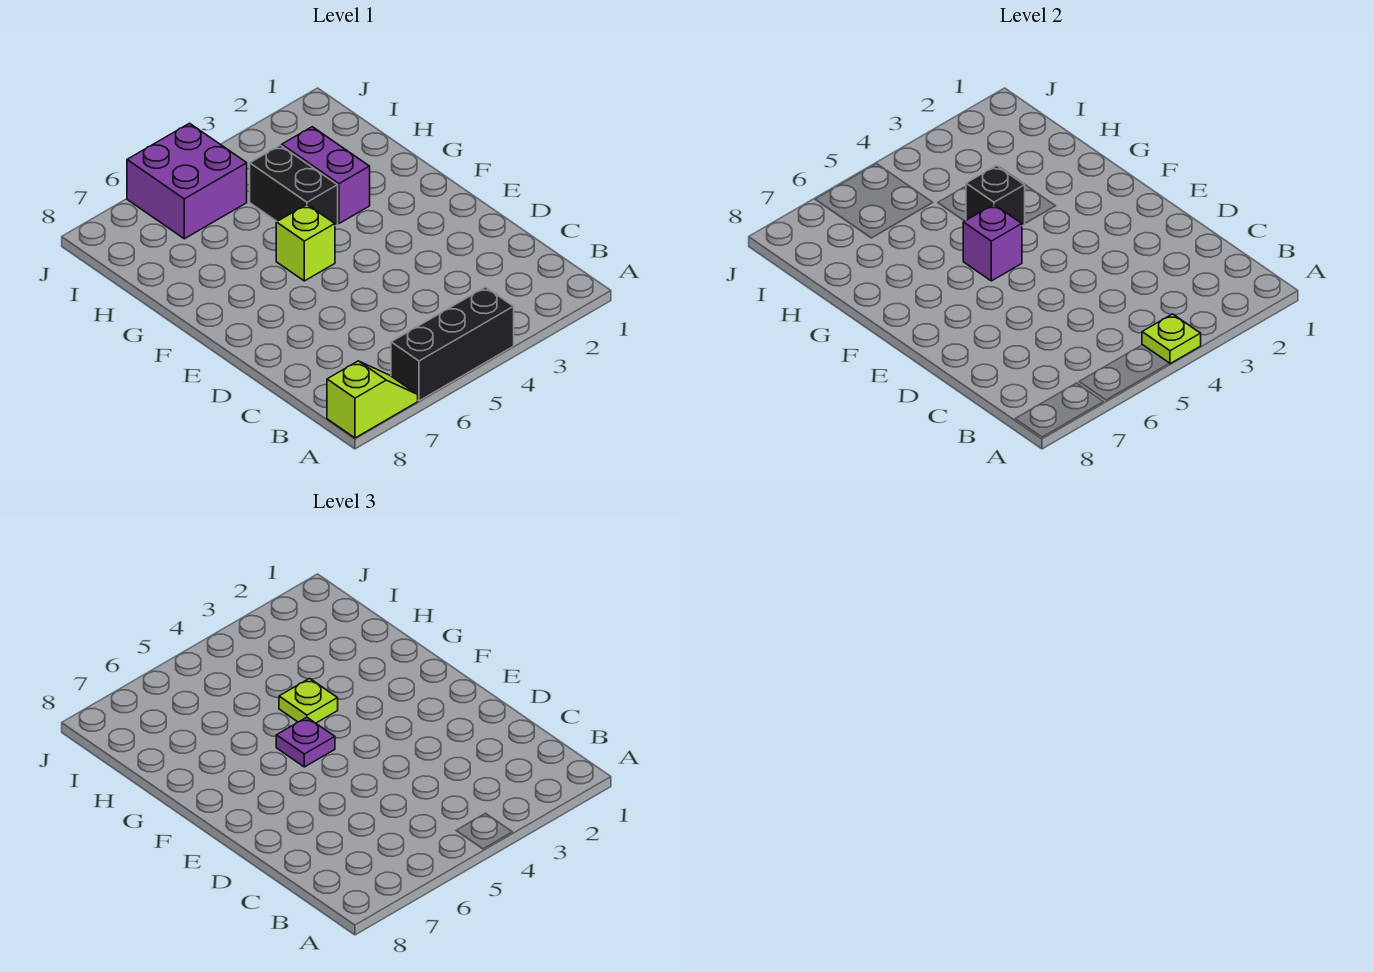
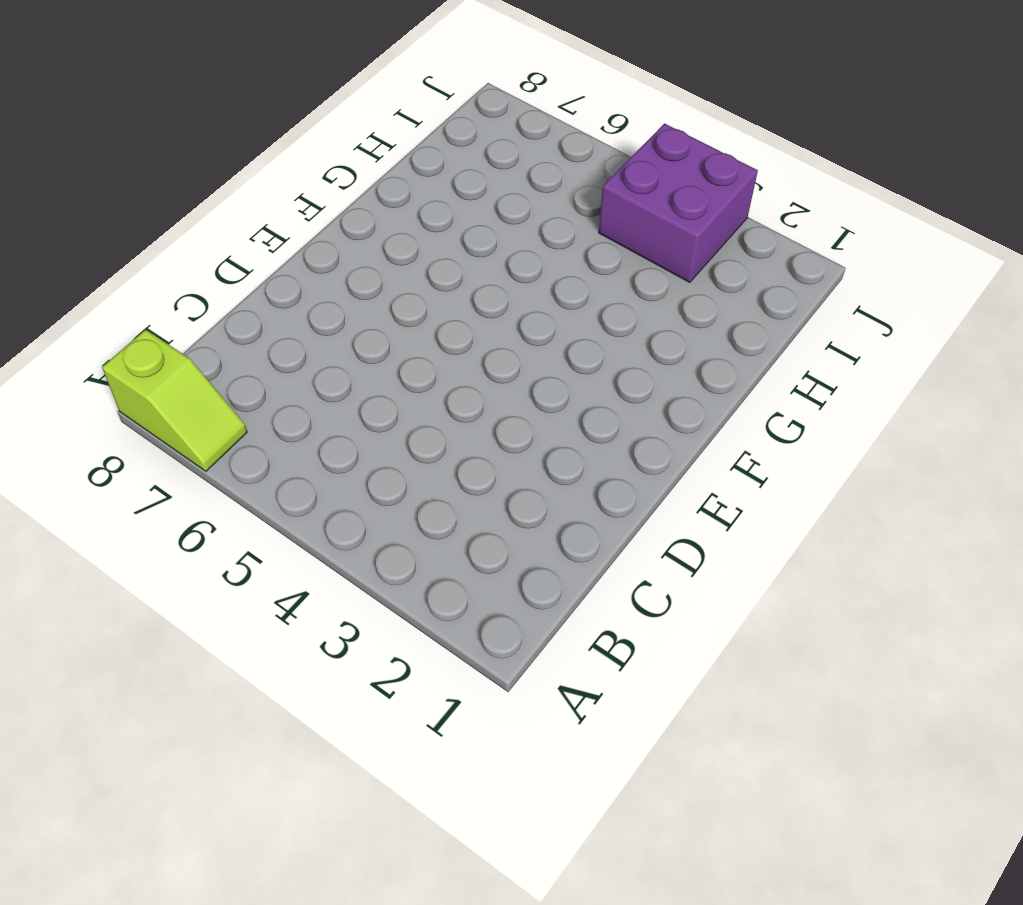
purple brick I3:J4 level 1 -> purple brick I5:J6 level 1
none -> black brick A4:A6 level 1
none -> lime brick F5 level 1

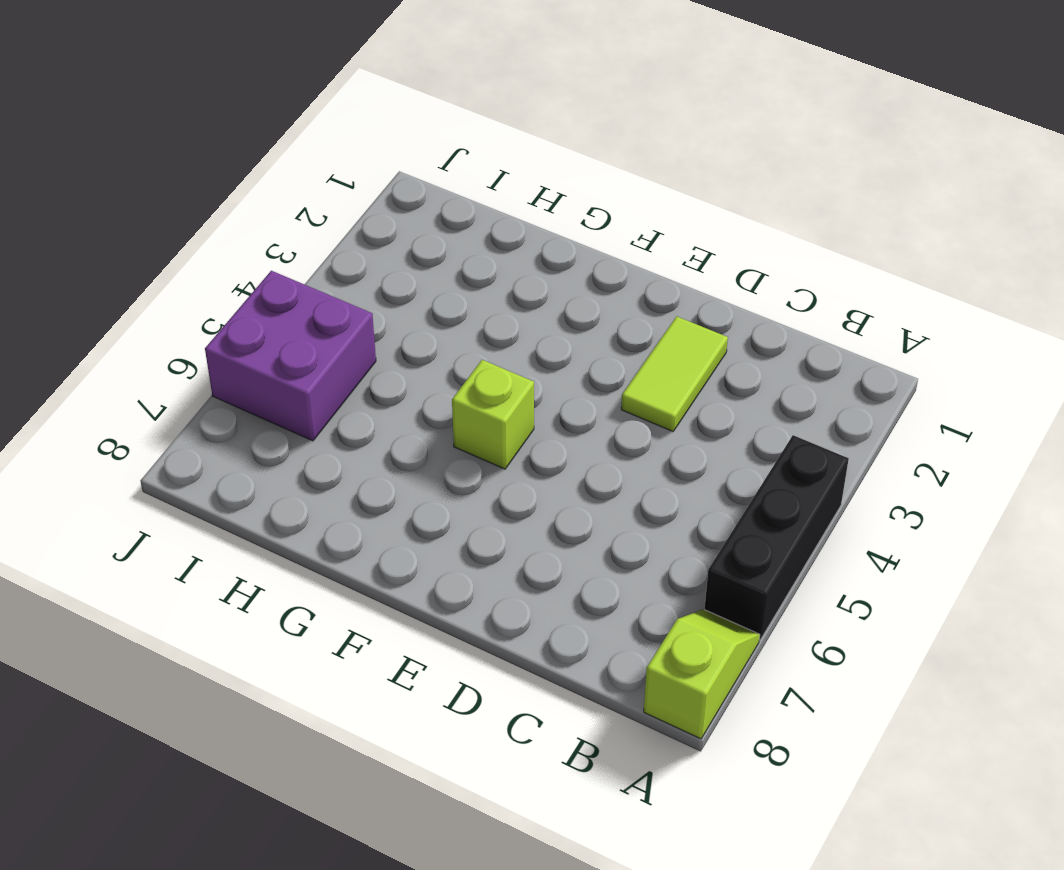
lime tile D2:D3 level 1 -> none
none -> purple brick G3:H3 level 1
none -> black brick G4:H4 level 1

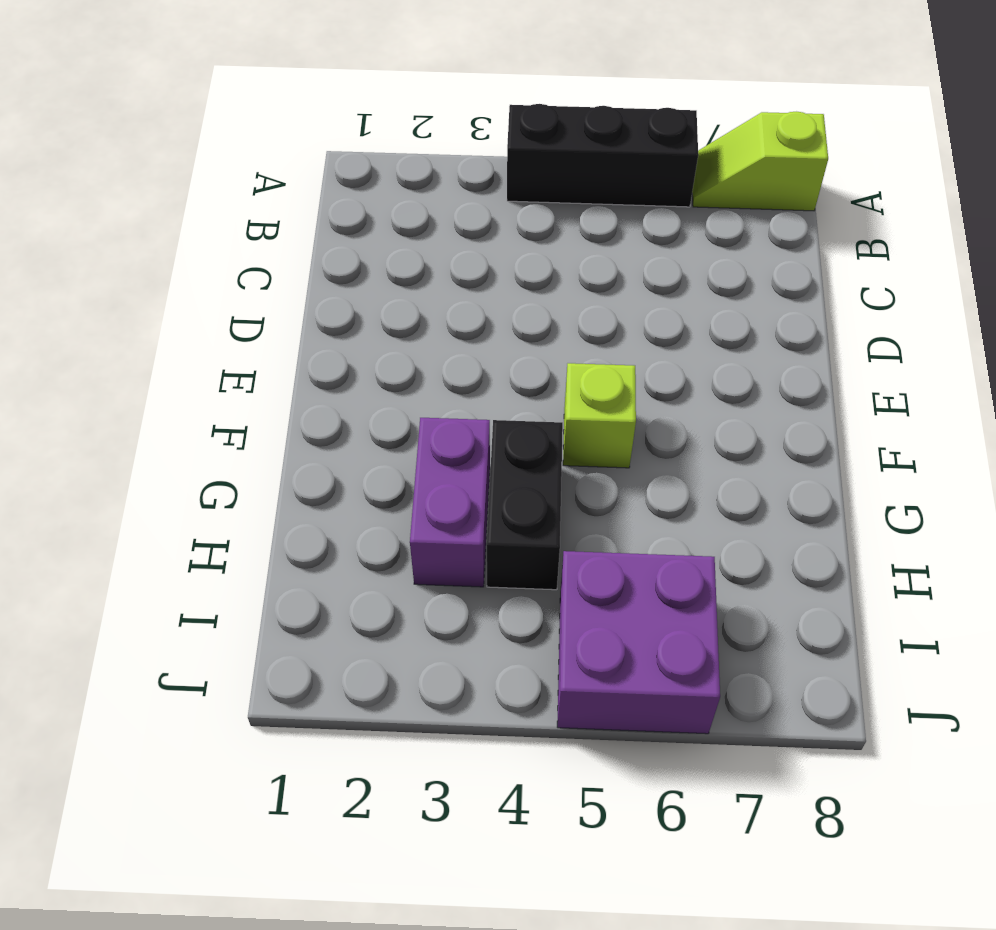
none -> lime plate A4 level 2
none -> purple brick F5 level 2

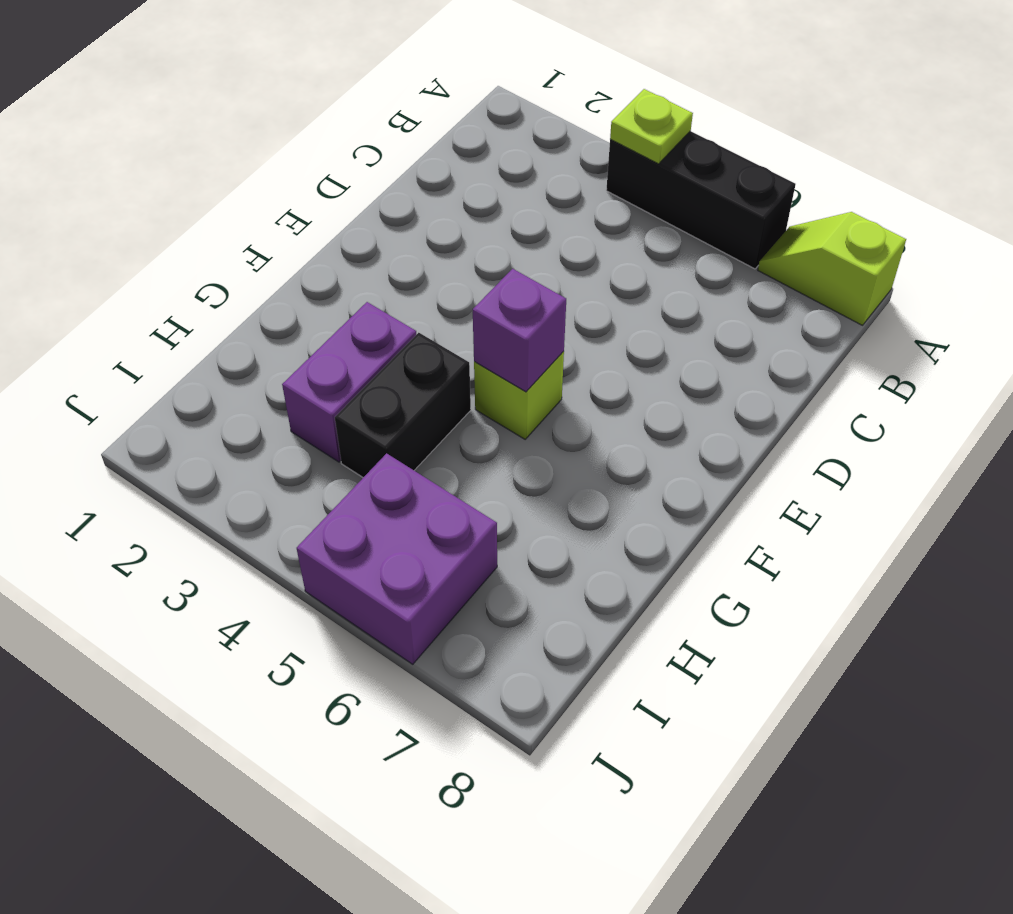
none -> black brick G4 level 2
none -> purple plate F5 level 3

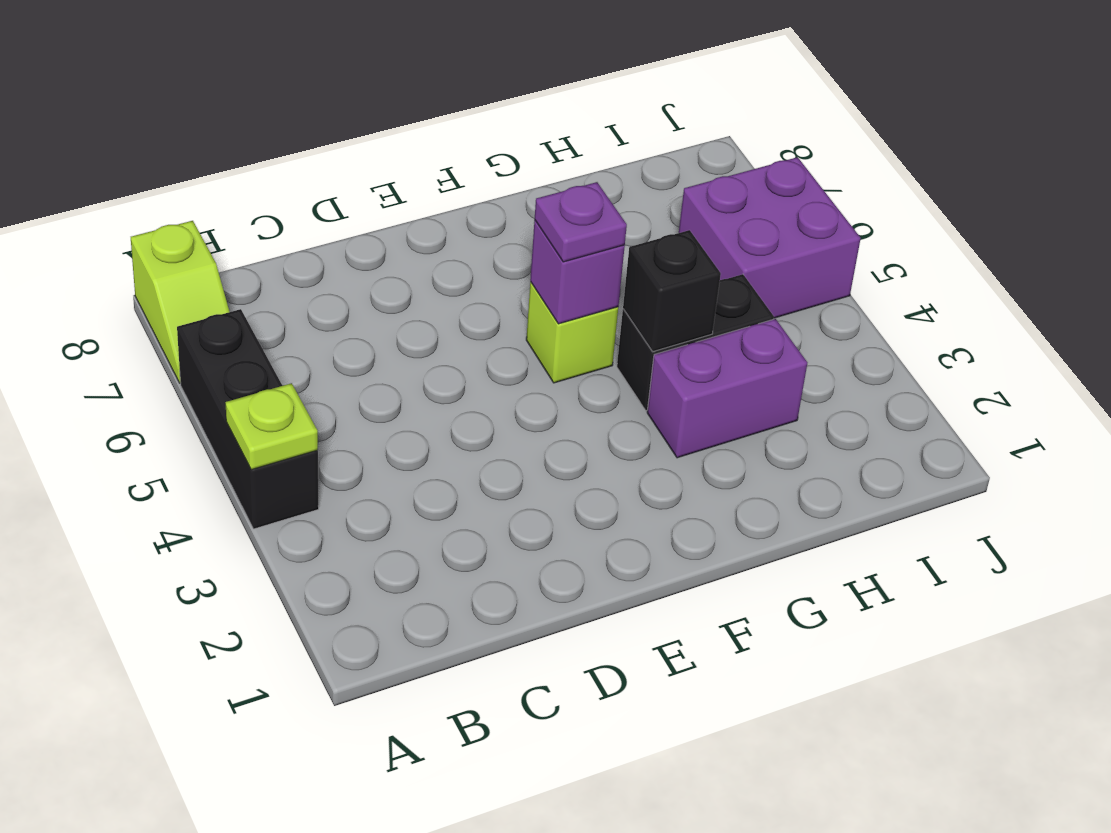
none -> lime plate G4 level 3

